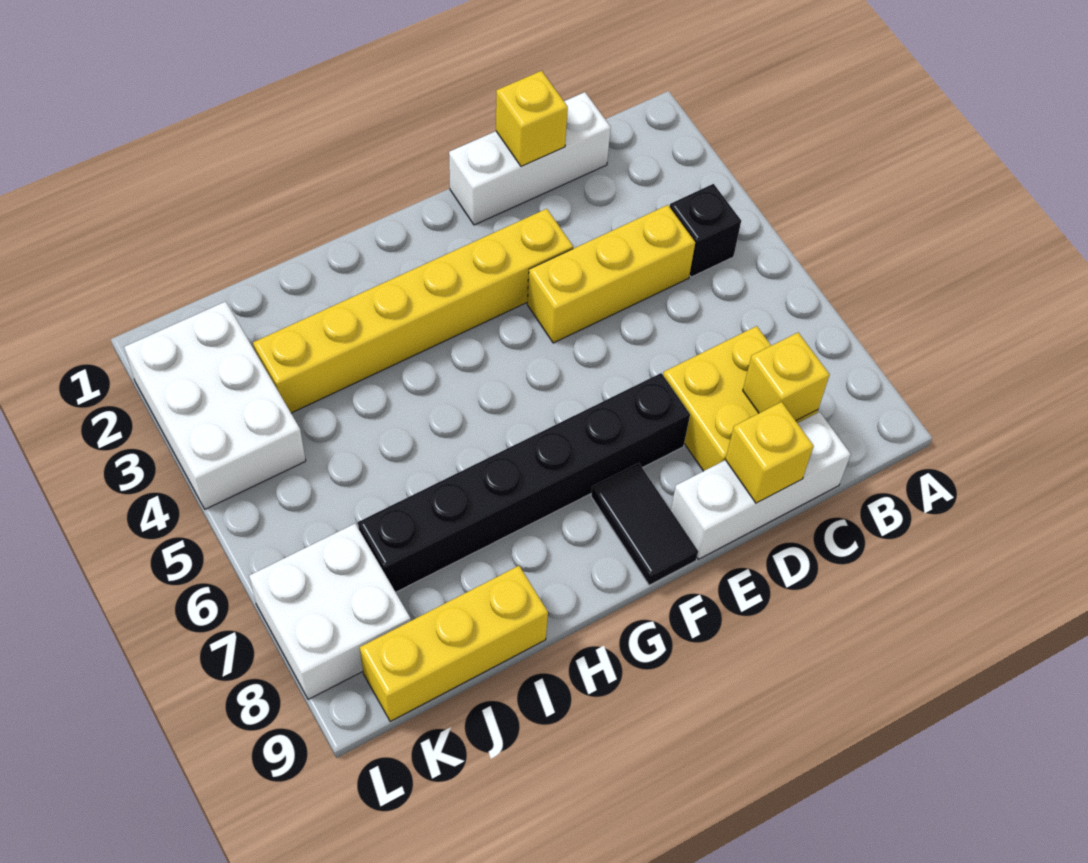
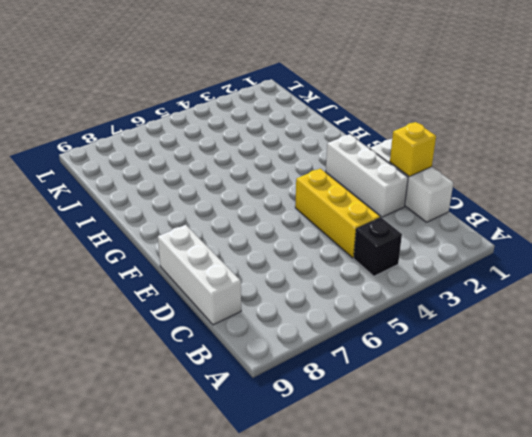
white brick D2:F2 level 1 -> none
none -> yellow brick C7:D8 level 1
none -> yellow brick E3:J3 level 1
none -> black brick E7:J7 level 1

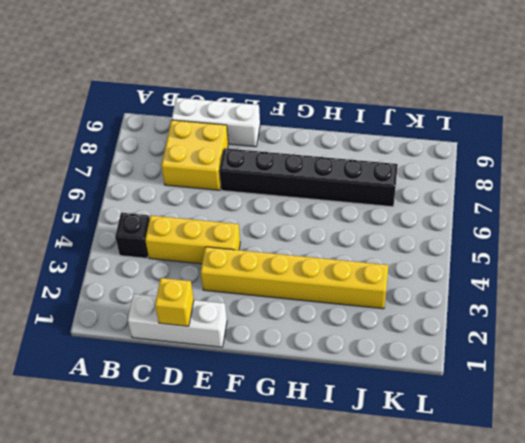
none -> black tile F8:F9 level 1
none -> yellow brick I9:K9 level 1
none -> white brick K2:L4 level 1

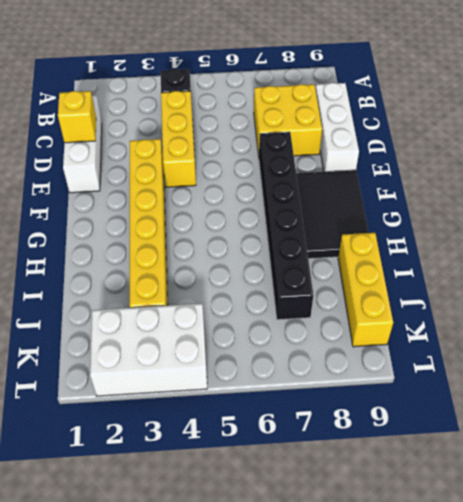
black tile F8:H9 level 1 -> black tile F8:F9 level 1
none -> white brick K7:L8 level 1
none -> yellow brick C8 level 2
none -> yellow brick D9 level 2

